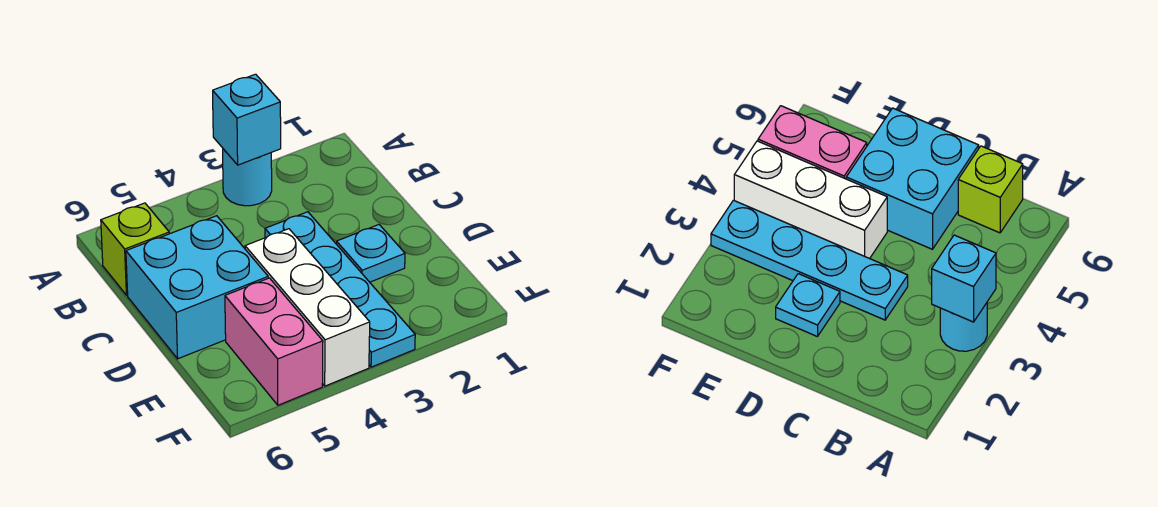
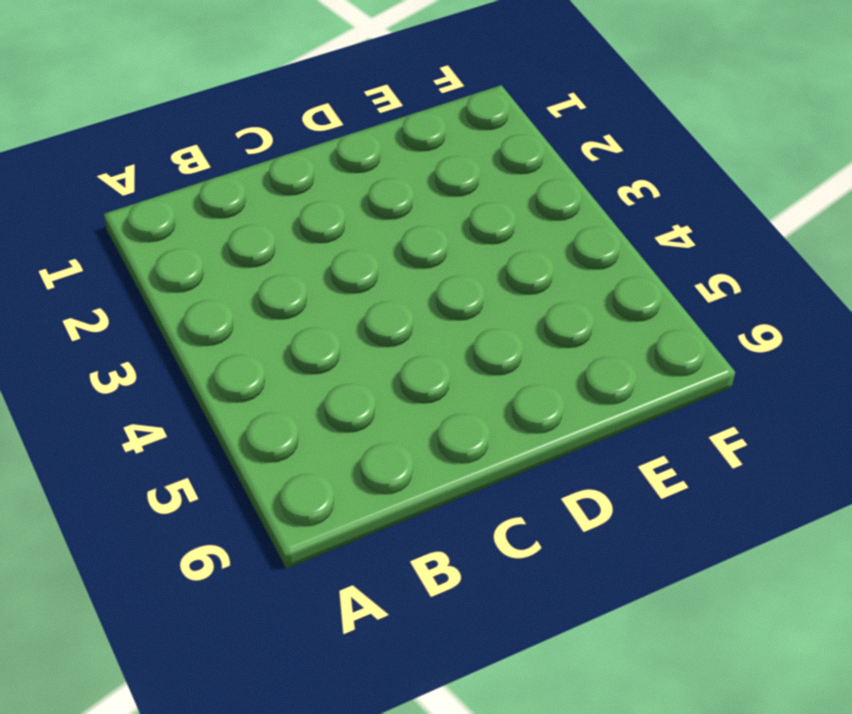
none -> cyan round brick A3 level 1
none -> lime brick B6 level 1

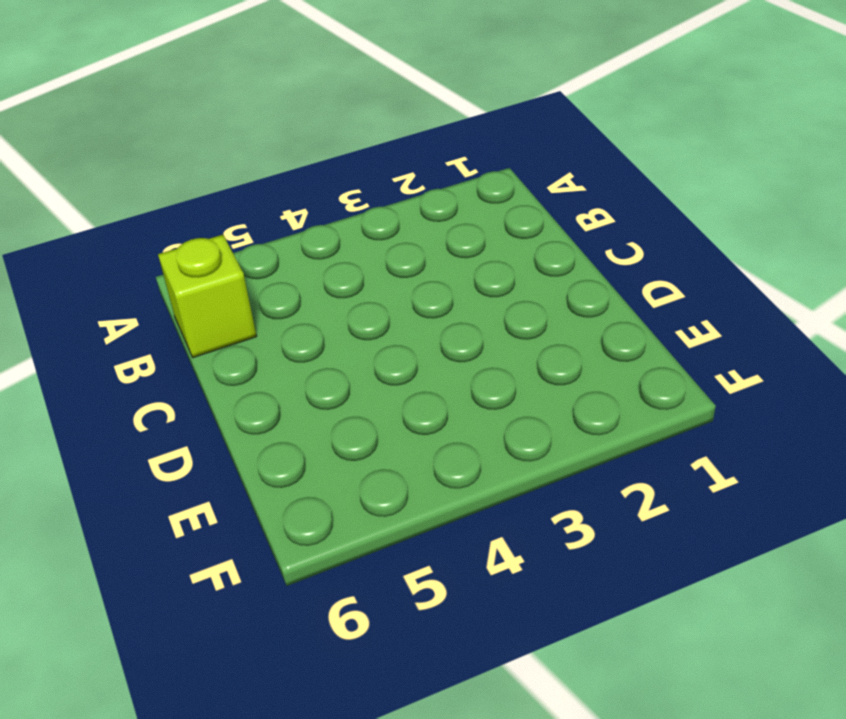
none -> cyan round brick A3 level 1
none -> cyan plate C3:F3 level 1

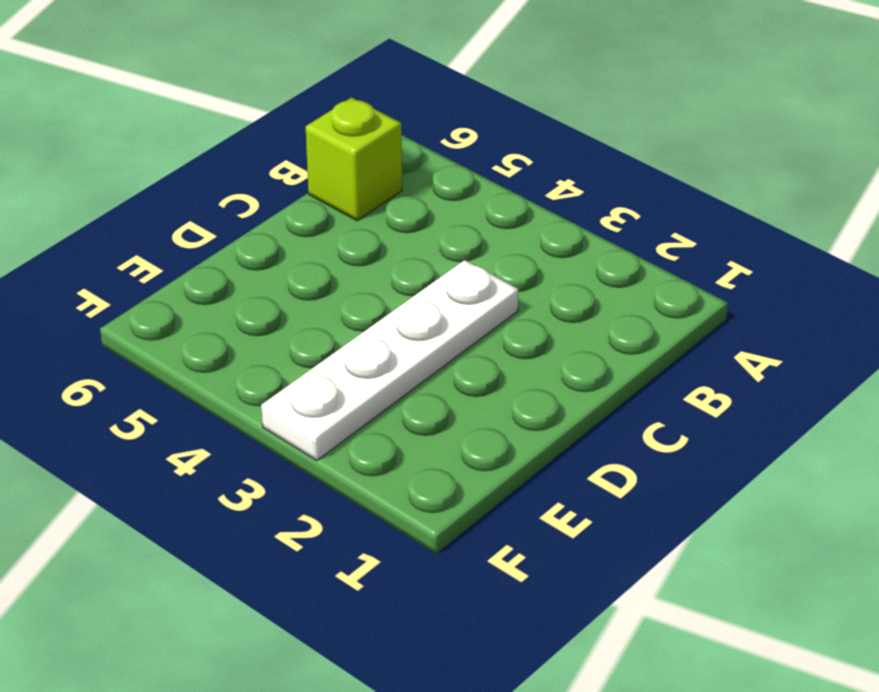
white plate C3:F3 level 1 -> cyan plate C3:F3 level 1
none -> cyan round brick A3 level 1
none -> cyan brick C5:D6 level 1

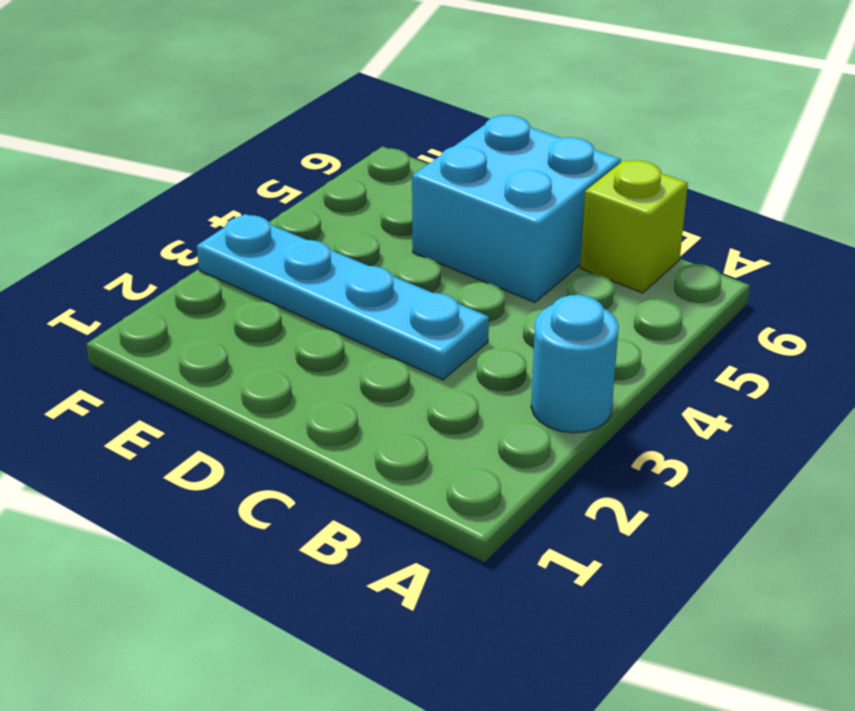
none -> cyan plate D2 level 1
none -> white brick D4:F4 level 1

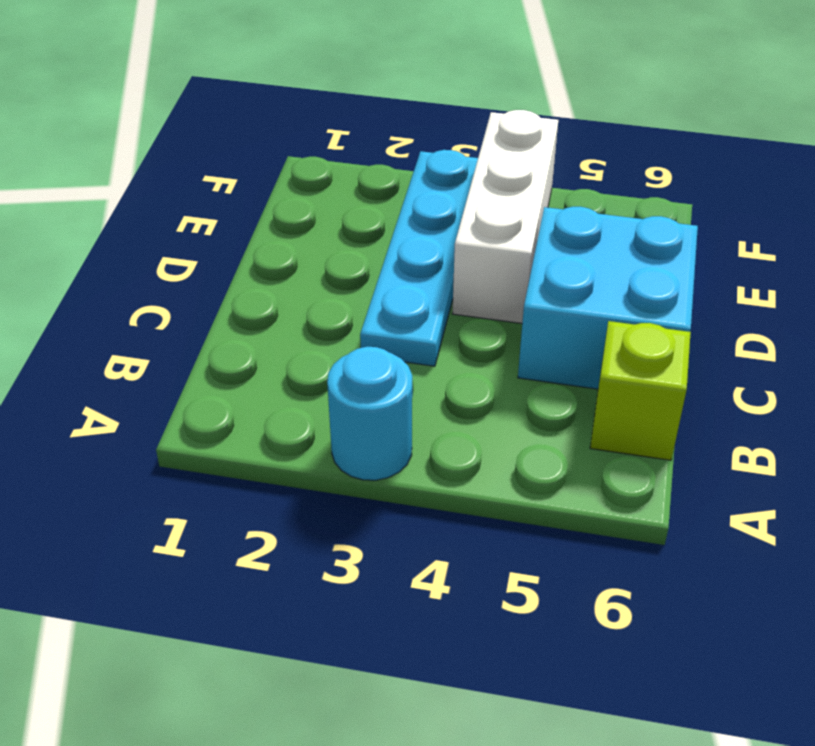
none -> cyan plate D2 level 1
none -> pink brick E5:F5 level 1

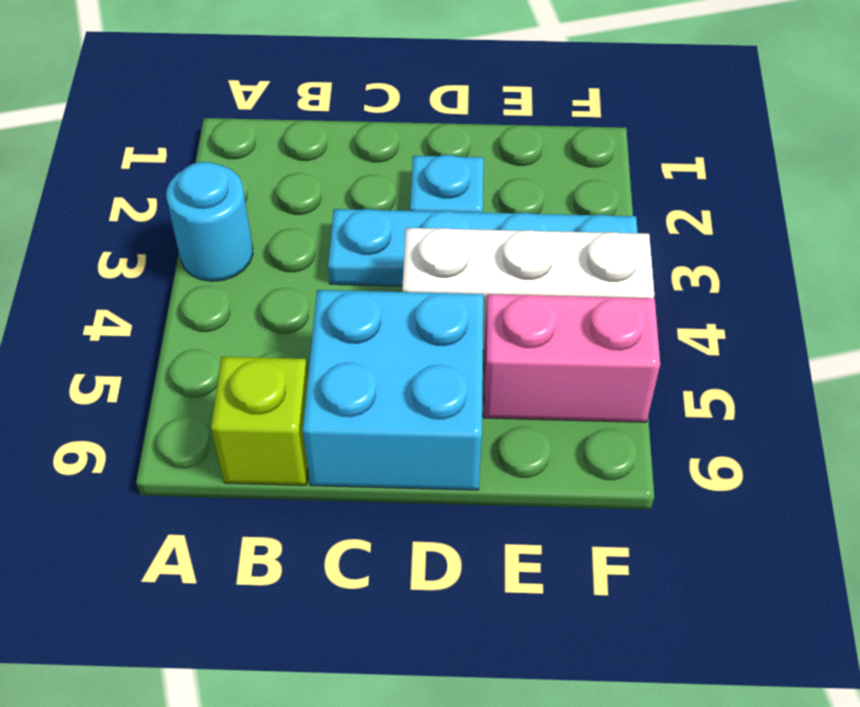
none -> cyan brick A3 level 2

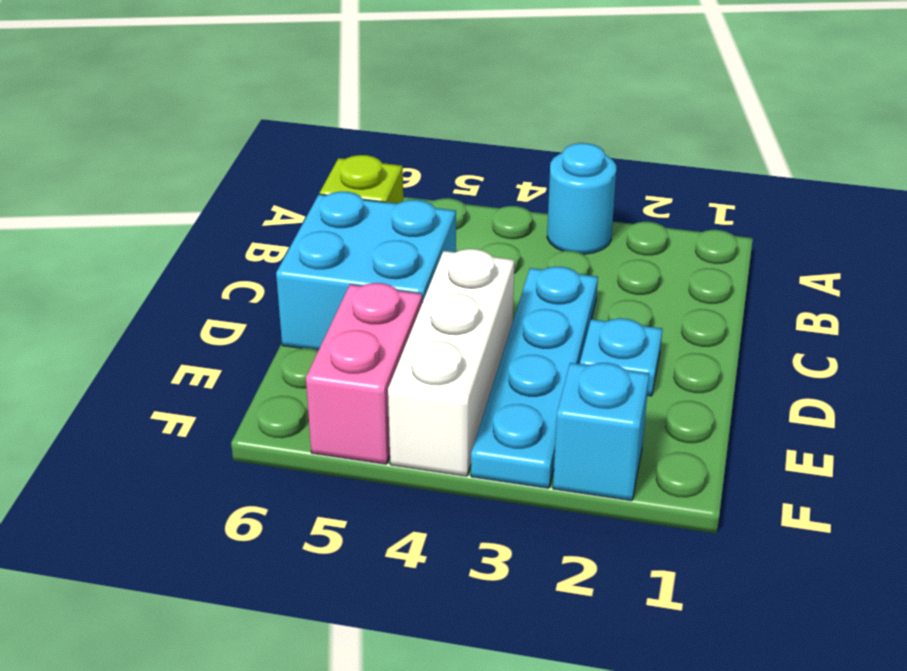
cyan brick F2 level 1 -> cyan brick A3 level 2

